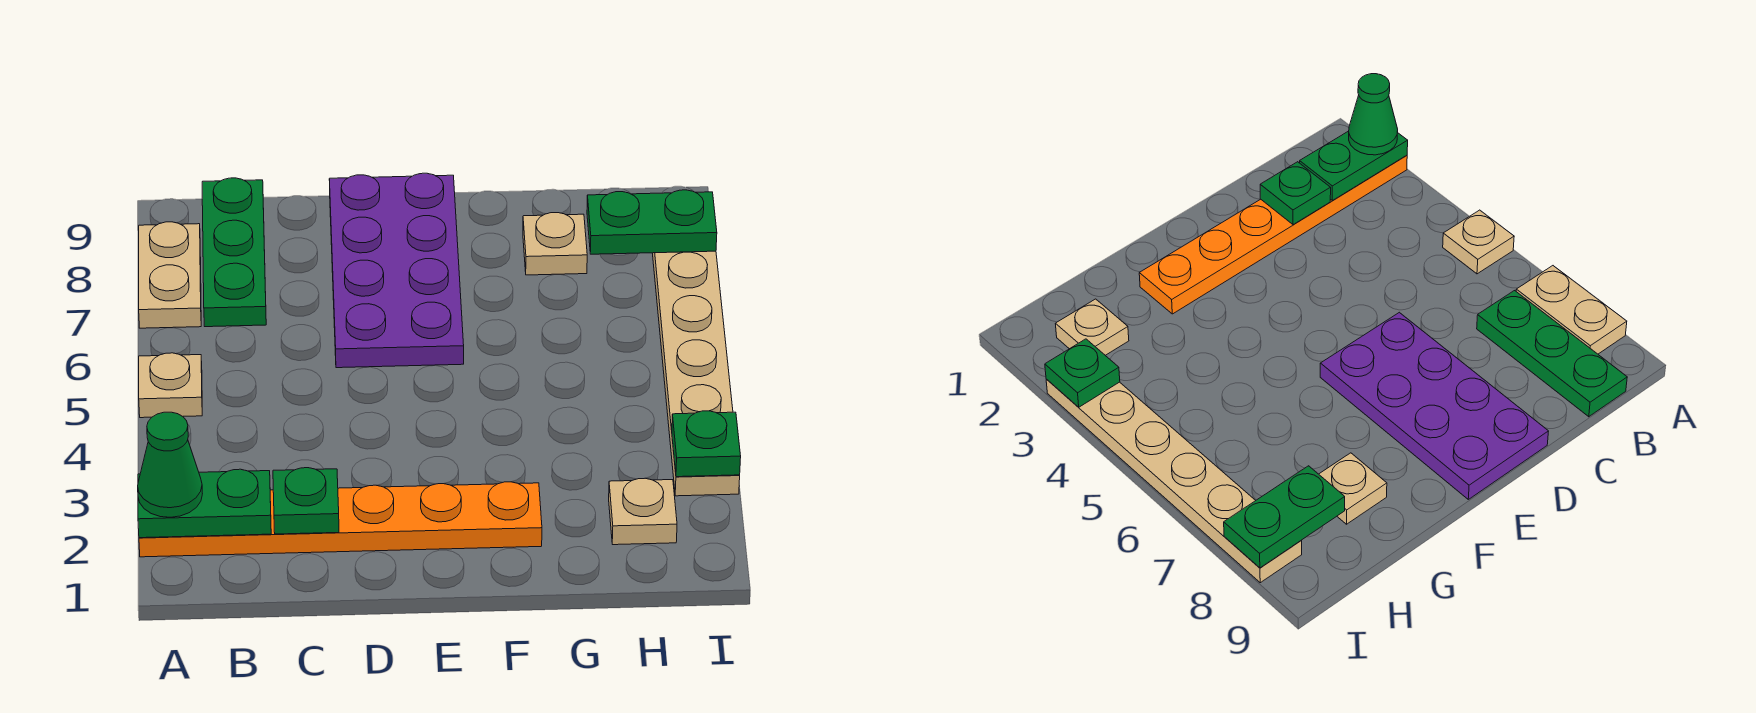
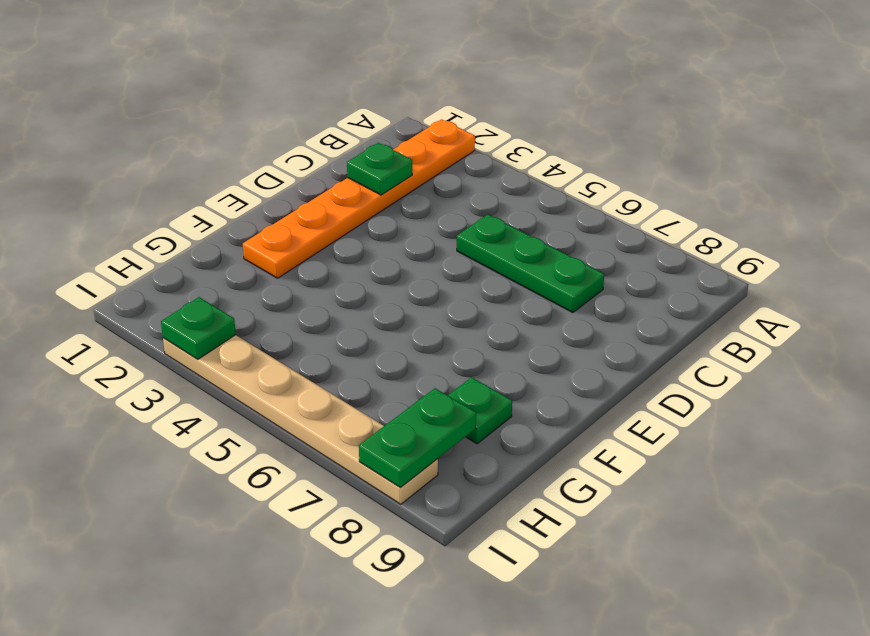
green plate C5:C7 level 1 -> green plate B7:B9 level 1
green plate G8 level 1 -> tan plate G8 level 1
none -> tan plate A5 level 1
none -> tan plate A7:A8 level 1
none -> purple plate D6:E9 level 1

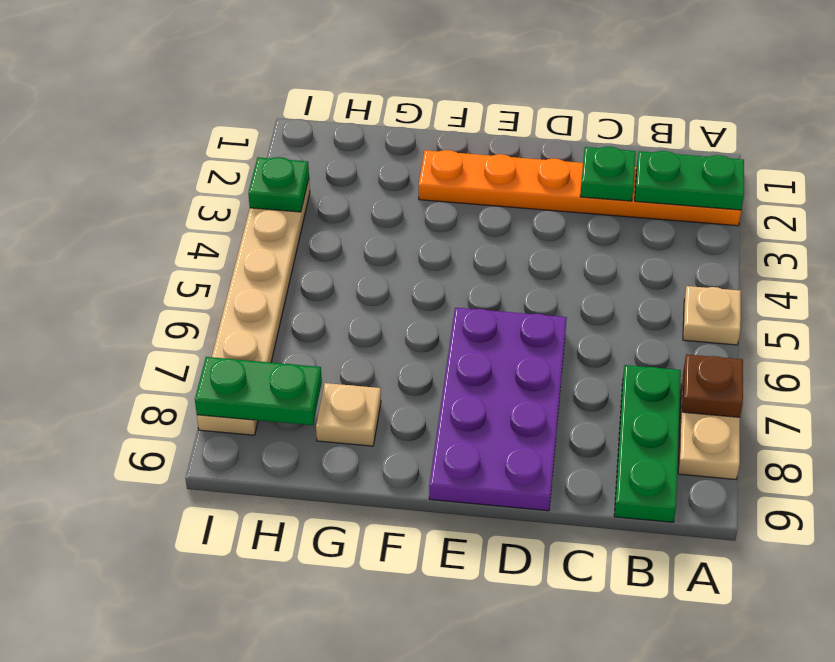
brown plate A7 level 2 -> none
none -> tan plate H2 level 1
none -> green cone A2 level 3

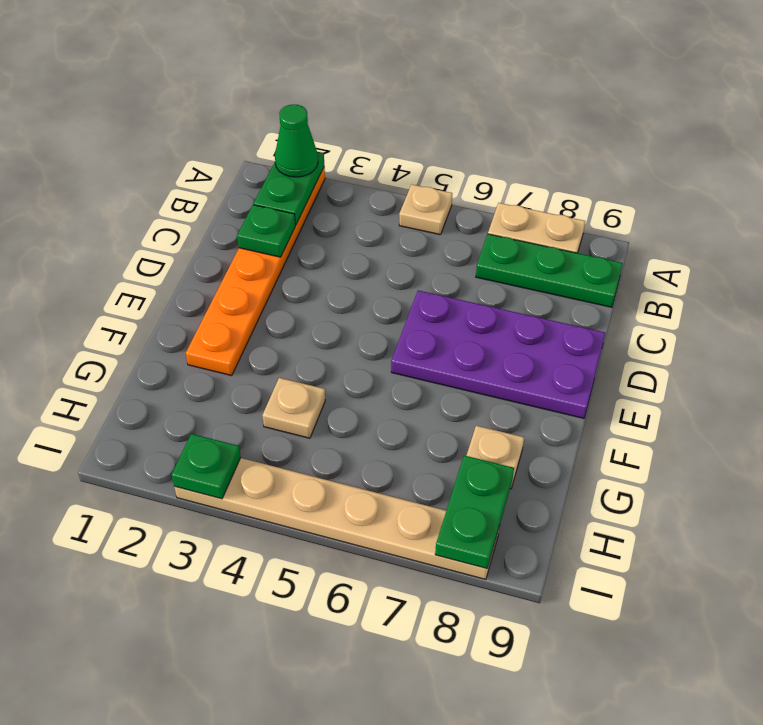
tan plate G4 level 1 -> tan plate H2 level 1

